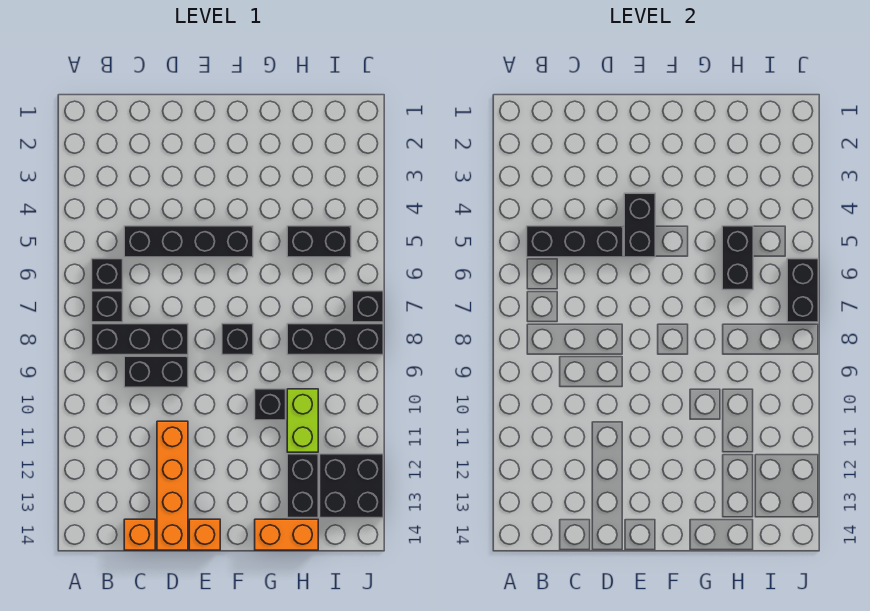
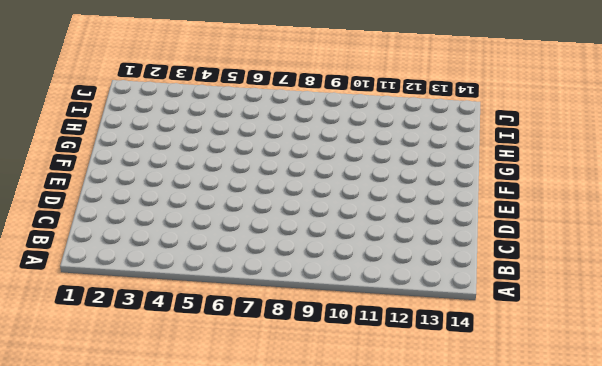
none -> black brick B6 level 1
none -> black brick B7 level 1
none -> black brick B8:D8 level 1

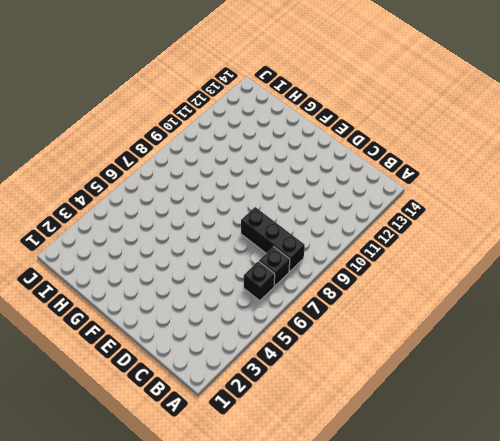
none -> black brick C5:F5 level 1
none -> black brick C9:D9 level 1
none -> orange brick C14 level 1

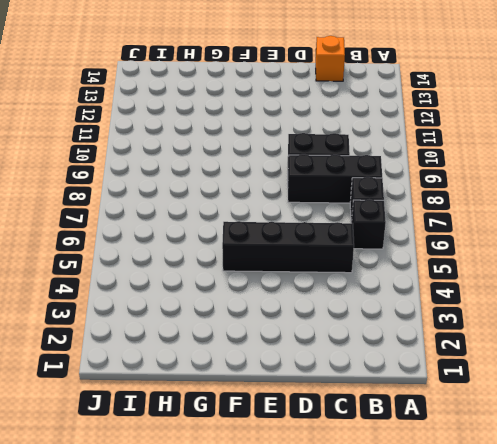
none -> orange brick D11:D14 level 1
none -> orange brick E14 level 1
none -> black brick F8 level 1

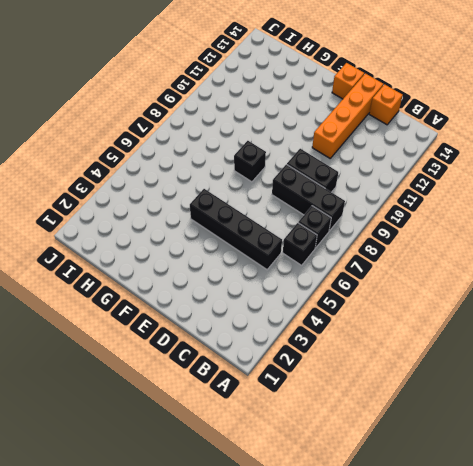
none -> black brick G10 level 1
none -> orange brick G14:H14 level 1
none -> black brick H5:I5 level 1

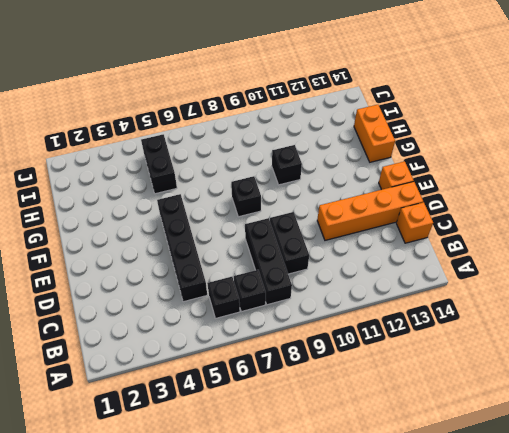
none -> black brick H8:J8 level 1
none -> lime brick H10:H11 level 1
none -> black brick H12:H13 level 1

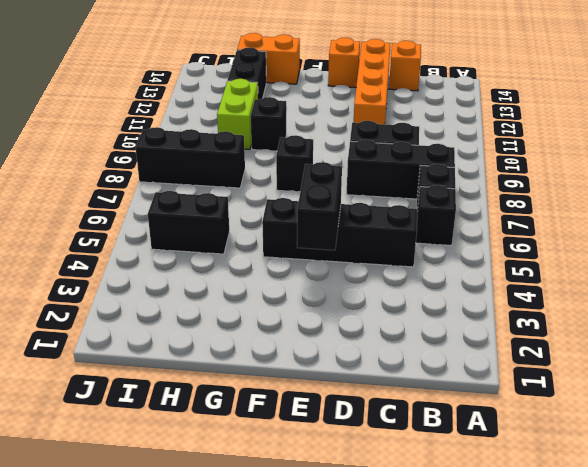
none -> black brick I12:J13 level 1
none -> black brick J7 level 1
none -> black brick B5:D5 level 2

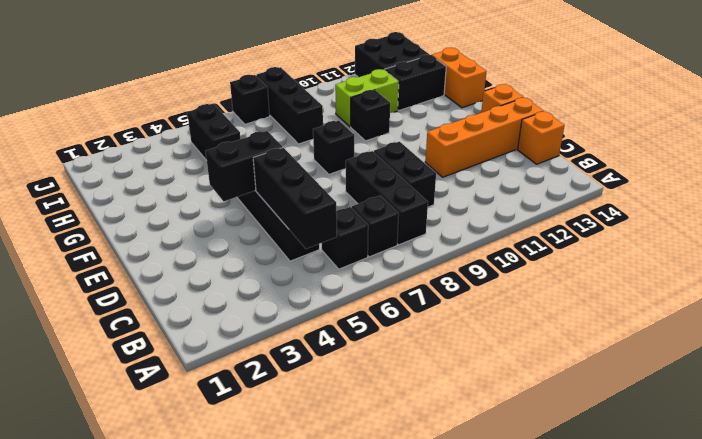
none -> black brick H5:H6 level 2
none -> black brick J6:J7 level 2

